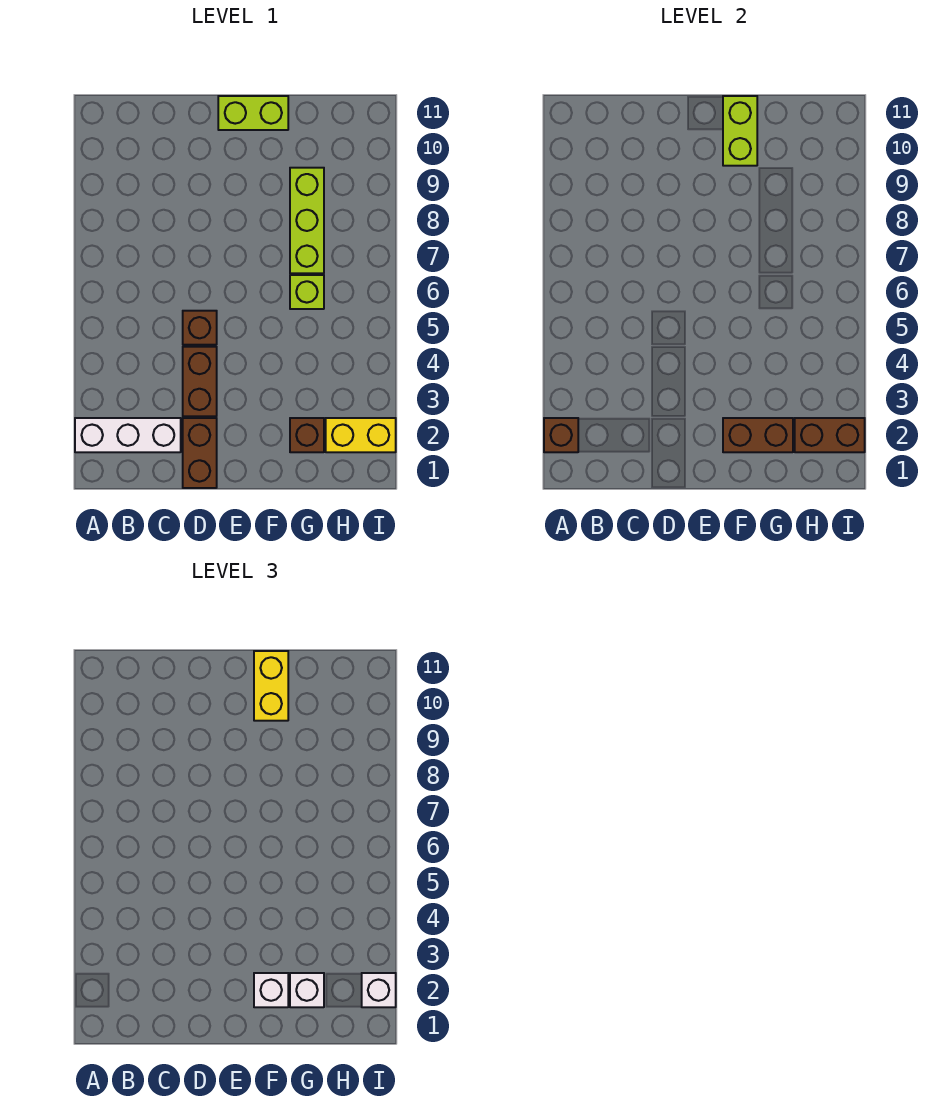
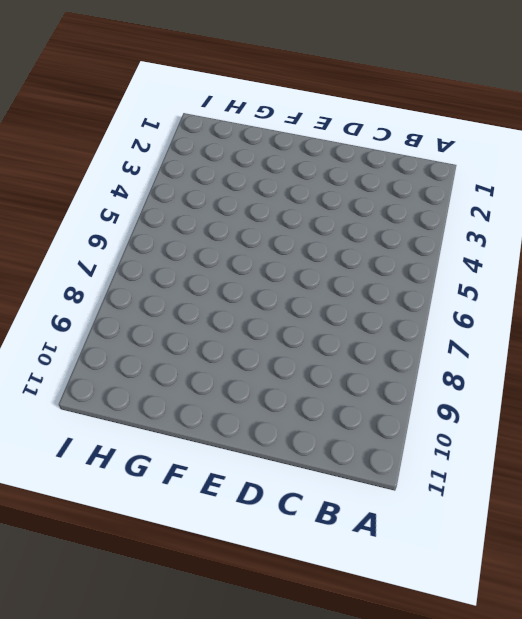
none -> white brick A2:C2 level 1
none -> brown brick D1:D2 level 1
none -> brown brick D3:D4 level 1

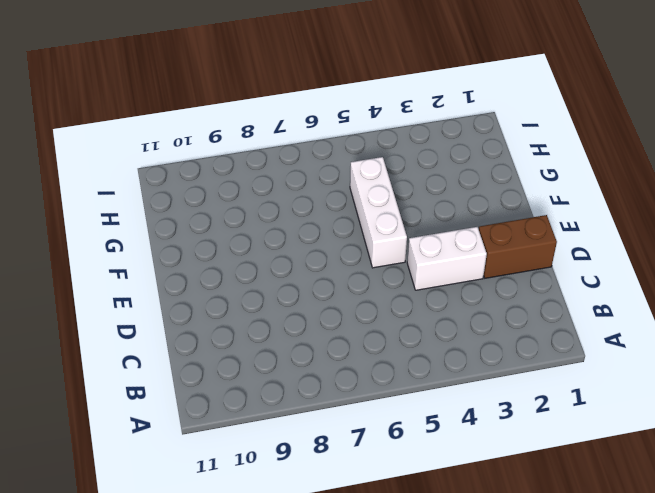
white brick D3:D4 level 1 -> brown brick D3:D4 level 1
white brick E5:G5 level 1 -> white brick A2:C2 level 1
none -> brown brick D5 level 1
none -> lime brick E11:F11 level 1
none -> brown brick G2 level 1

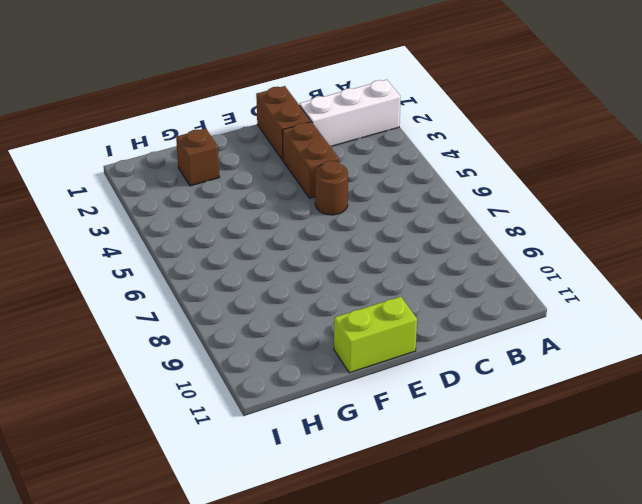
brown round brick D5 level 1 -> brown brick D5 level 1
none -> lime brick G6 level 1
none -> lime brick G7:G9 level 1
none -> yellow brick H2:I2 level 1

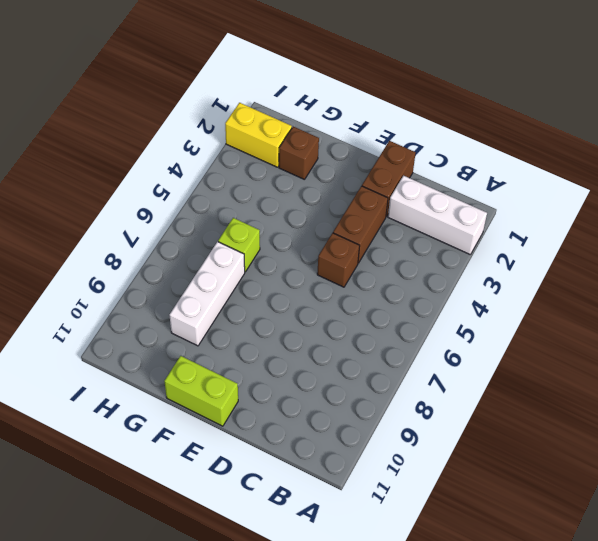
white brick G7:G9 level 1 -> lime brick G7:G9 level 1
none -> brown brick A2 level 2
none -> brown brick F2:G2 level 2
none -> lime brick F10:F11 level 2

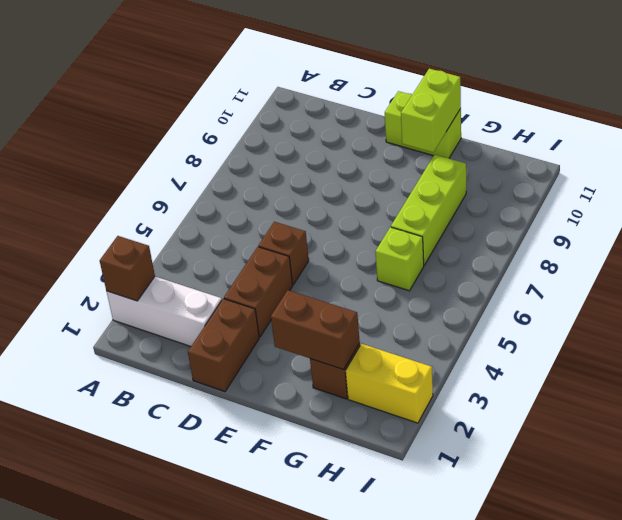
none -> brown brick H2:I2 level 2
none -> white brick F2 level 3
none -> yellow brick F10:F11 level 3

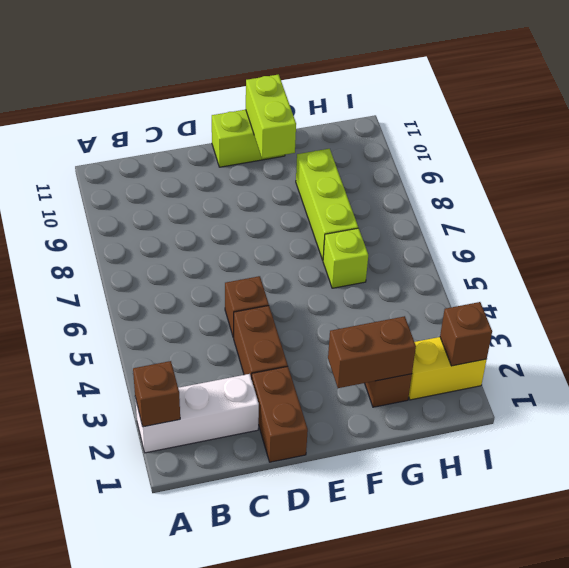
brown brick I2 level 2 -> brown brick H2:I2 level 2
none -> white brick F2 level 3
none -> yellow brick F10:F11 level 3
none -> white brick G2 level 3

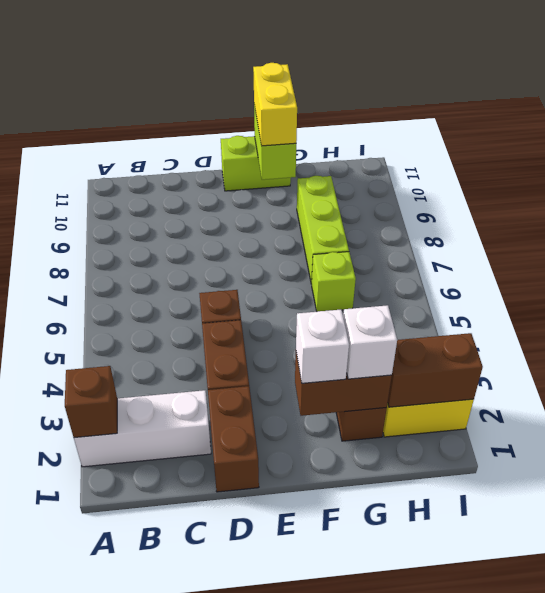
none -> white brick I2 level 3

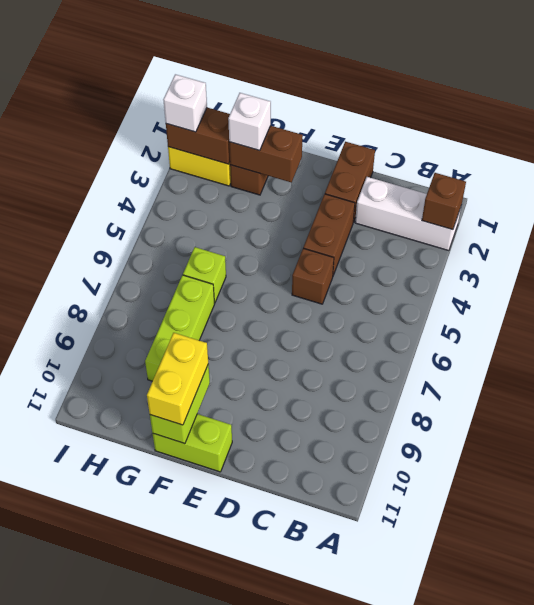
none -> white brick F2 level 3

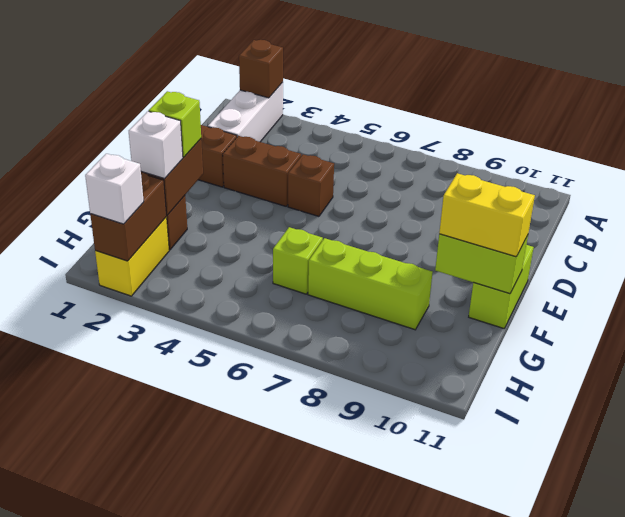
lime brick F2 level 3 -> white brick F2 level 3

